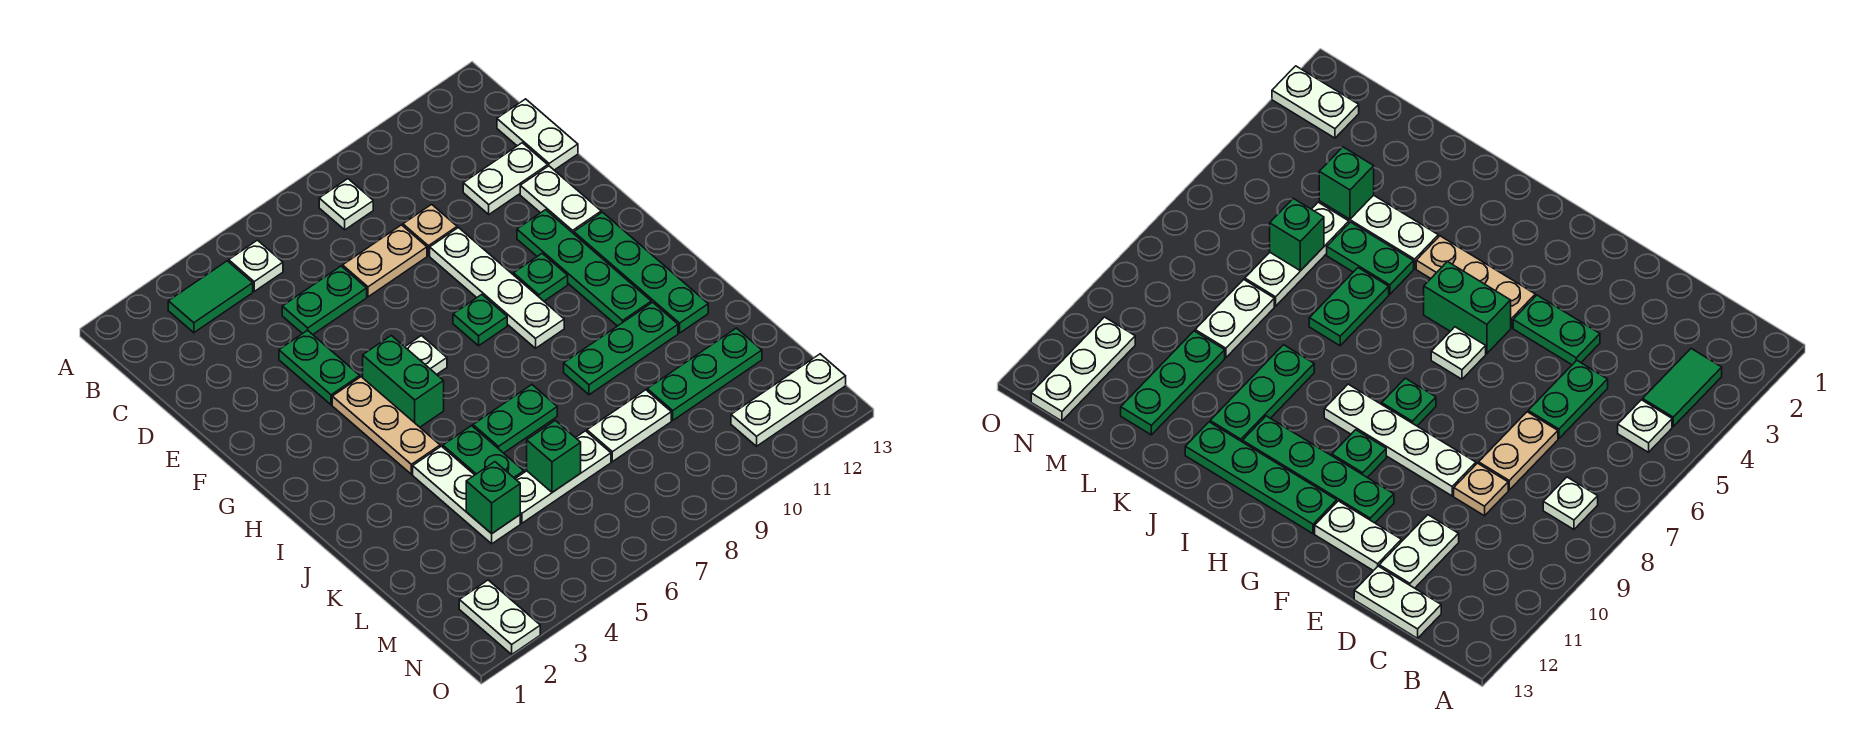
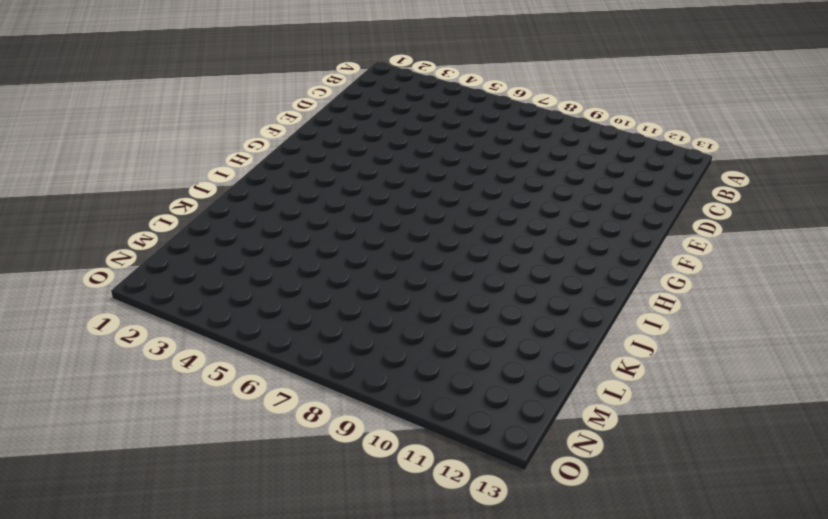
none -> green tile B3:B4 level 1
none -> white plate B5 level 1
none -> white plate B8 level 1

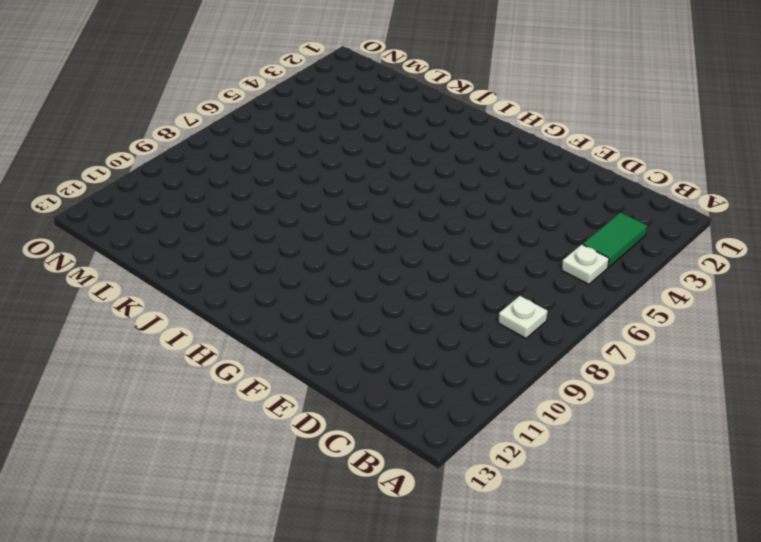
none -> white plate C13:D13 level 1
none -> green plate D5:D6 level 1
none -> tan plate D7:D8 level 1

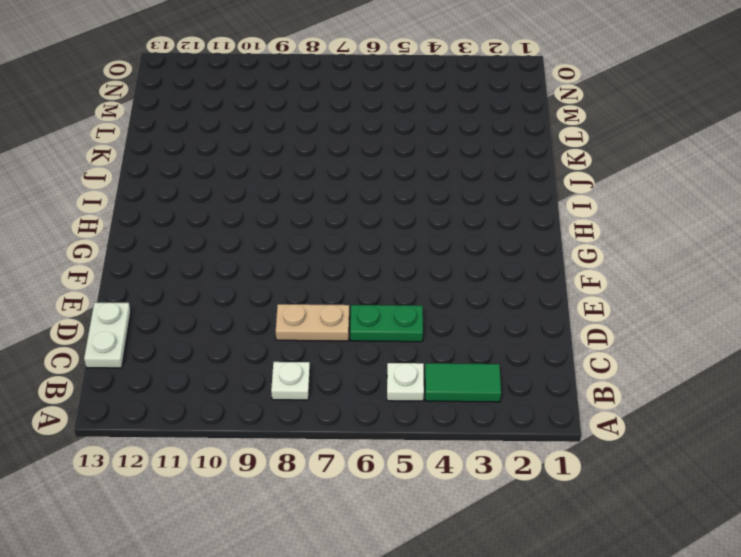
none -> tan plate D9 level 1
none -> white plate D11:D12 level 1
none -> green plate E4:F4 level 1

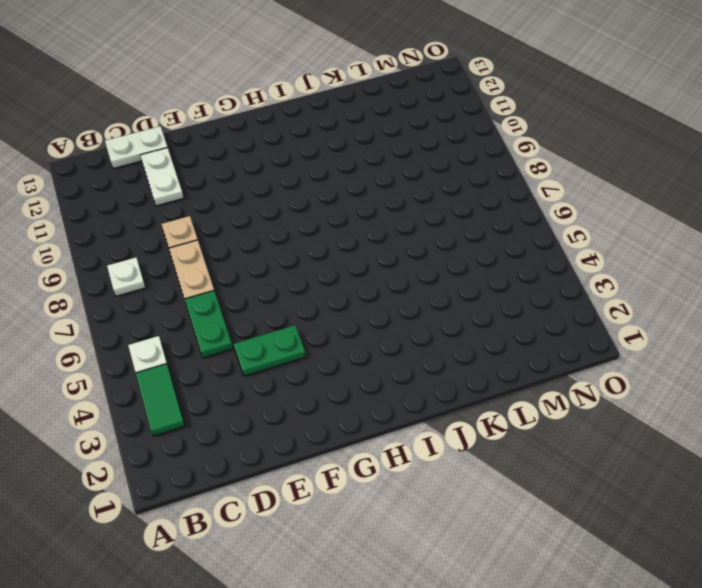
none -> white plate E9:H9 level 1
none -> white plate E12:F12 level 1
none -> green plate F11:I11 level 1

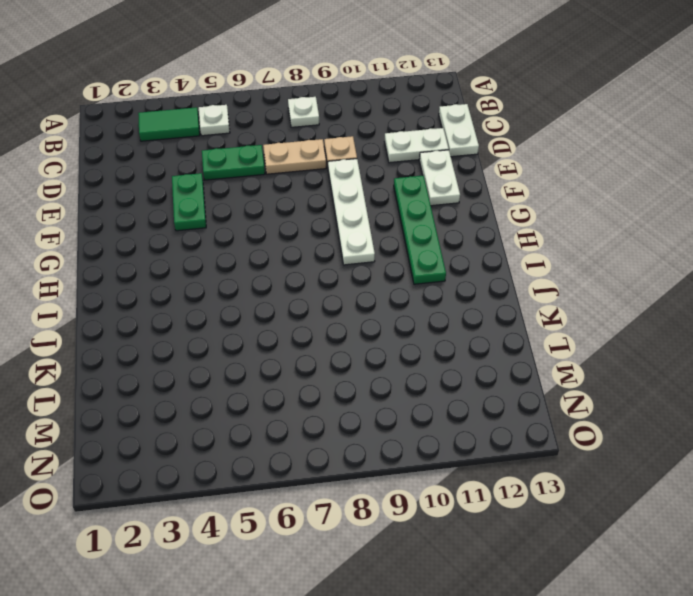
none -> tan plate G4:I4 level 1
none -> green brick G5:H5 level 1
none -> white plate G6 level 1

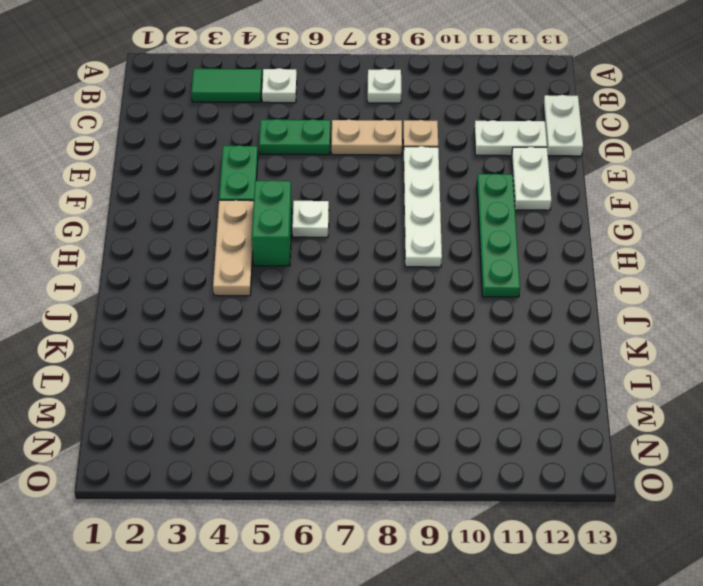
none -> green plate G8 level 1
none -> green plate G10 level 1
none -> green plate G12:J12 level 1

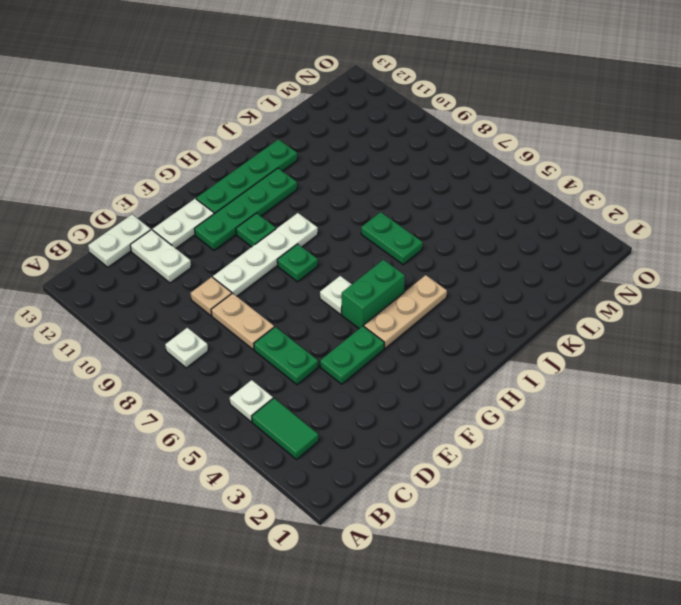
none -> white plate J4:L4 level 1
none -> green plate J5:K5 level 1
none -> green plate J9:J11 level 1

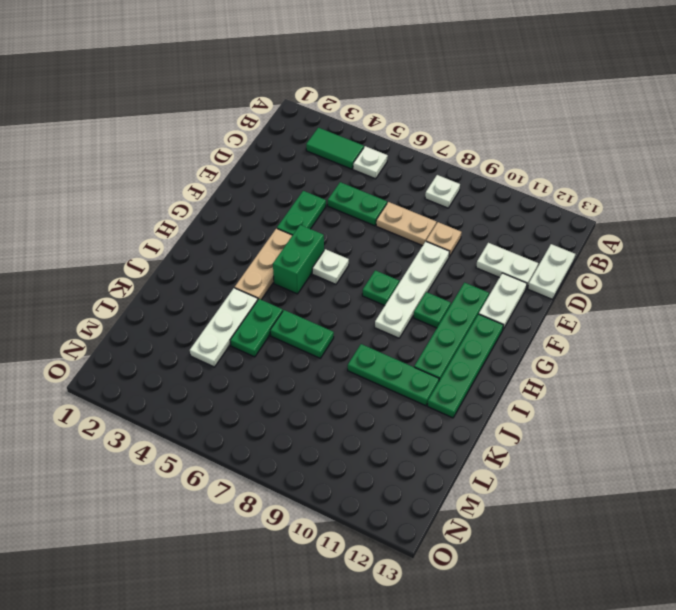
none -> white plate L5:L7 level 1
none -> white plate L8:L9 level 1
none -> green plate L10:L12 level 1

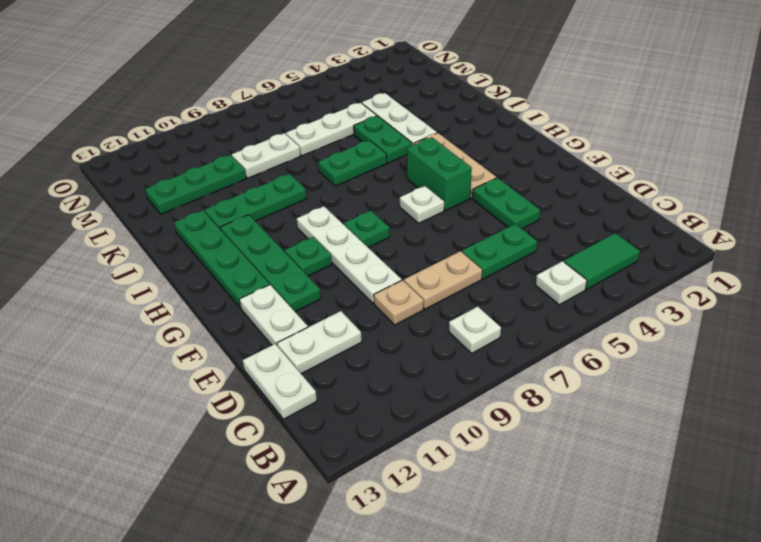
none -> white plate N2:O2 level 1
none -> white plate N11:N13 level 1
none -> green brick L4 level 2

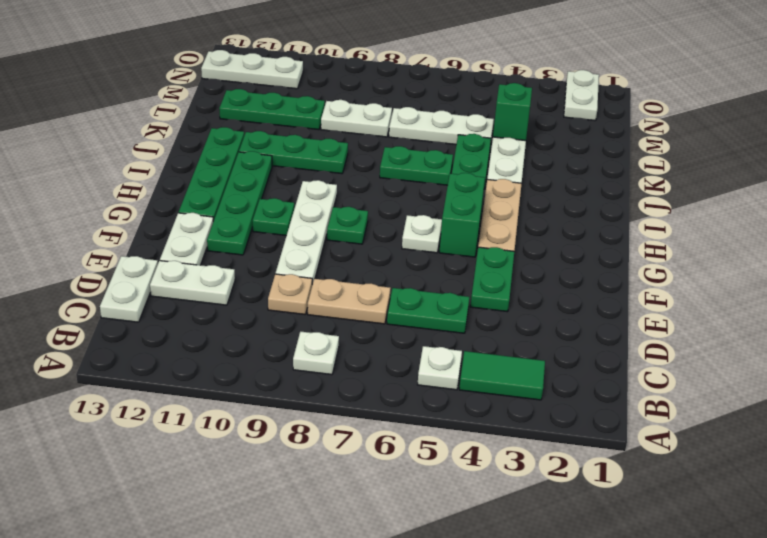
none -> green brick L6 level 2

